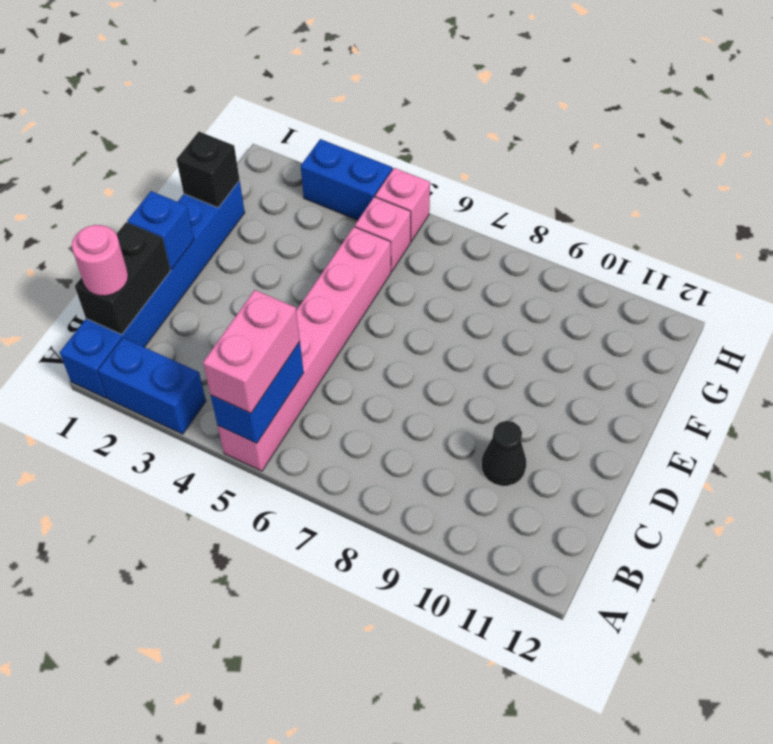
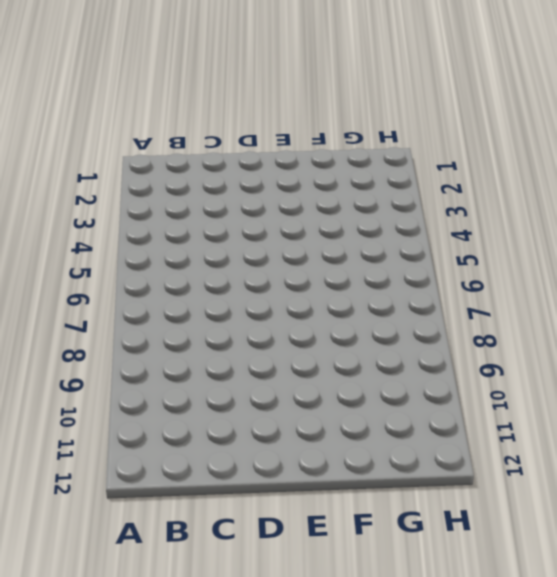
none -> blue brick A1:F1 level 1
none -> blue brick A2:A3 level 1
none -> pink brick A5:F5 level 1

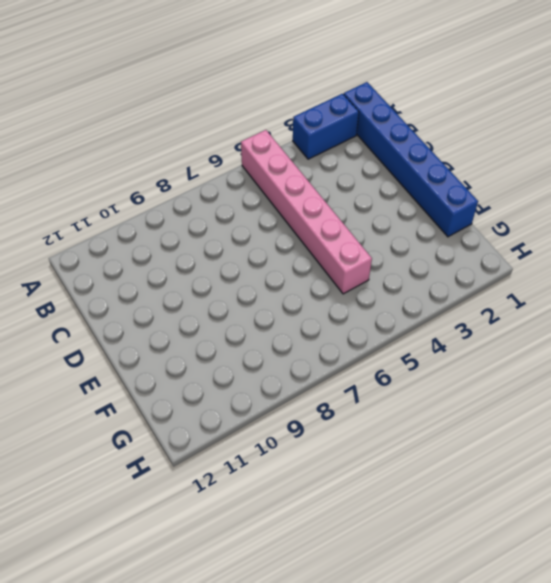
none -> black cone C10 level 1
none -> pink brick G5 level 1
none -> blue brick H3:H4 level 1

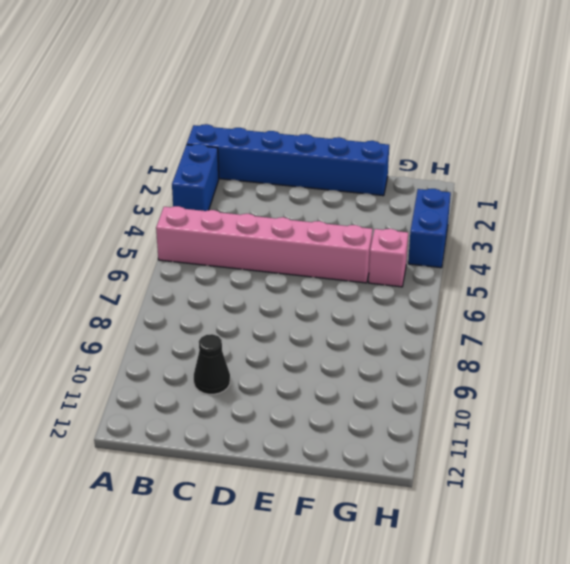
none -> pink brick H5 level 1
none -> blue brick A5:B5 level 2
none -> black brick B1:C1 level 2

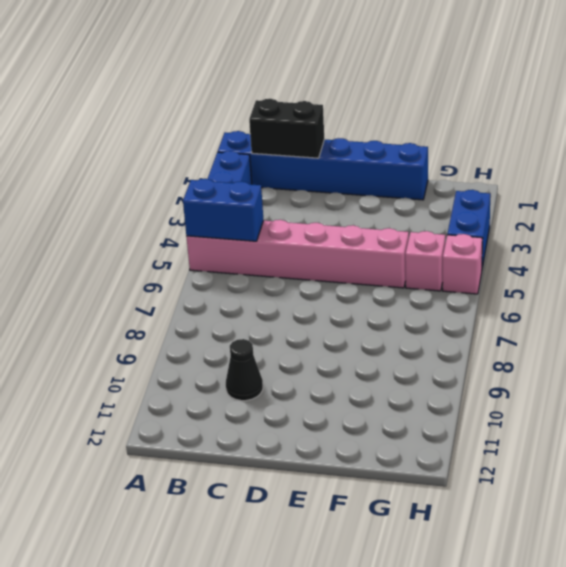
none -> blue brick D1 level 2
none -> black brick F1 level 2
none -> pink brick A5:B5 level 3

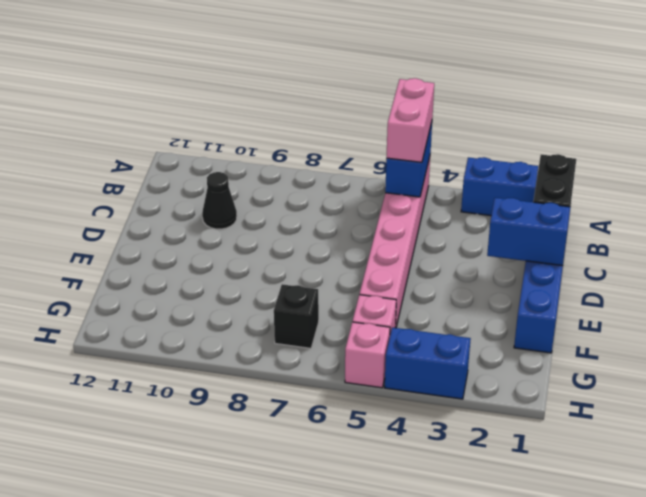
blue brick D1:D2 level 2 -> blue brick D1 level 2
black brick G7 level 1 -> black brick F1 level 2
none -> pink round brick B1 level 3

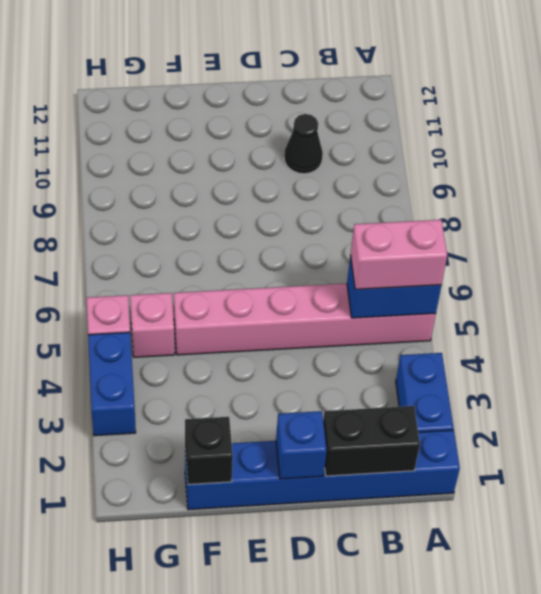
none -> pink round brick B1 level 3

